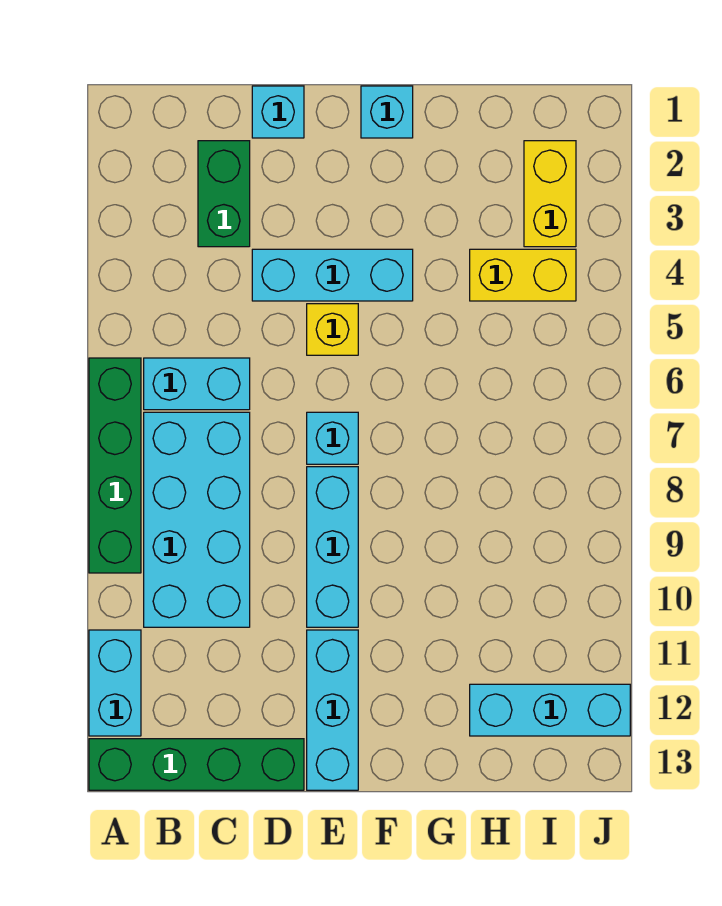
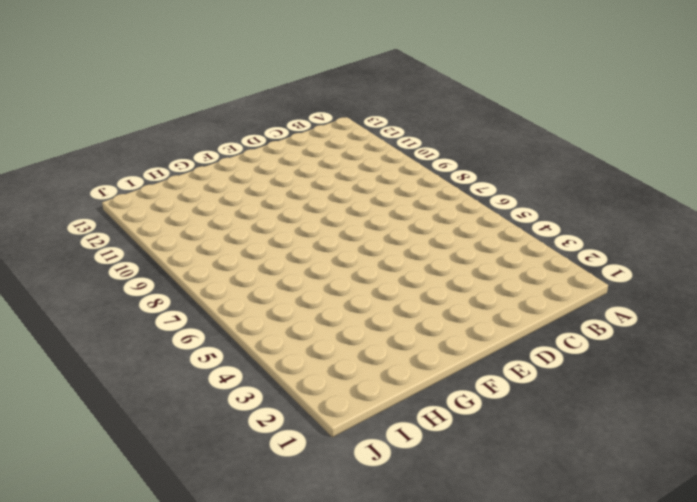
none -> green brick A6:A9 level 1
none -> cyan brick A11:A12 level 1
none -> green brick A13:D13 level 1

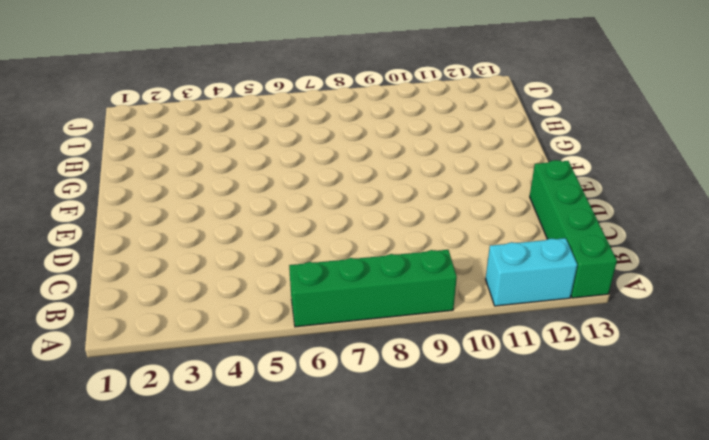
none -> cyan brick B6:C6 level 1
none -> cyan brick B7:C10 level 1
none -> green brick C2:C3 level 1

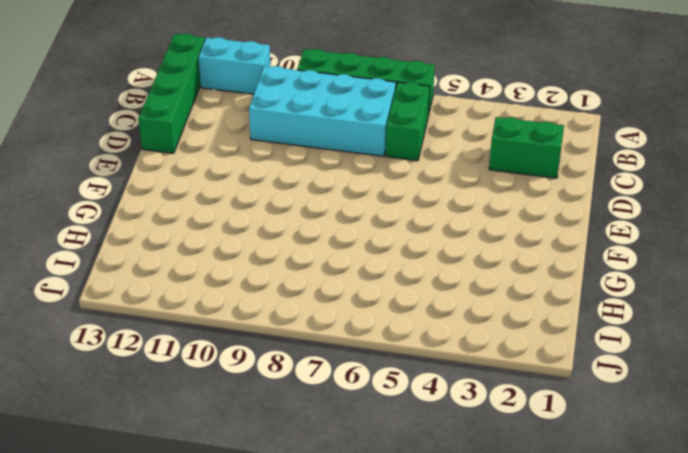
green brick B6:C6 level 1 -> cyan brick B6:C6 level 1
none -> cyan brick D1 level 1
none -> cyan brick D4:F4 level 1
none -> yellow brick E5 level 1

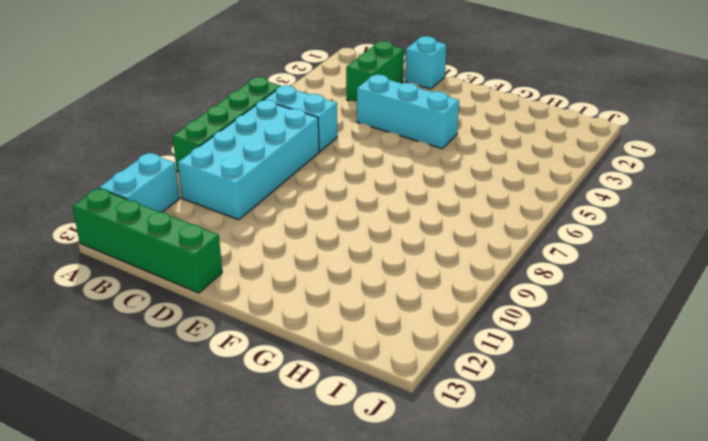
none -> yellow brick E5 level 1
none -> cyan brick E7 level 1
none -> cyan brick E8:E10 level 1

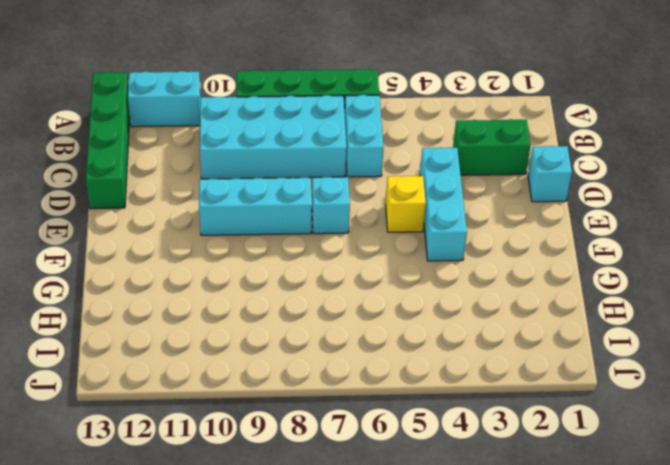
none -> cyan brick E11:E13 level 1
none -> cyan brick F1 level 1
none -> yellow brick H4:I4 level 1

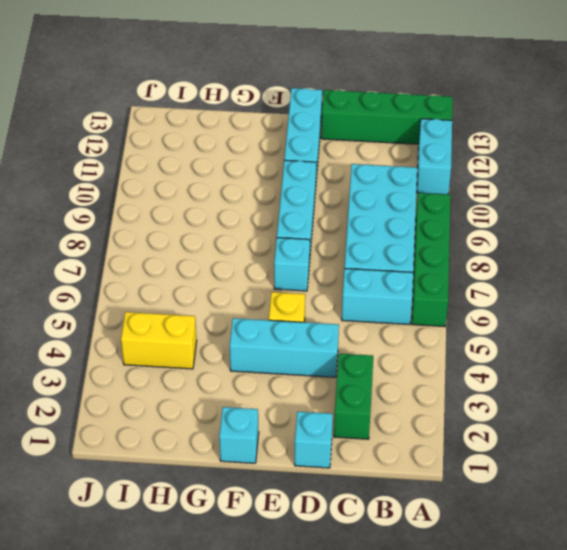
none -> cyan brick H12:J12 level 1
none -> yellow brick I2:I3 level 1

